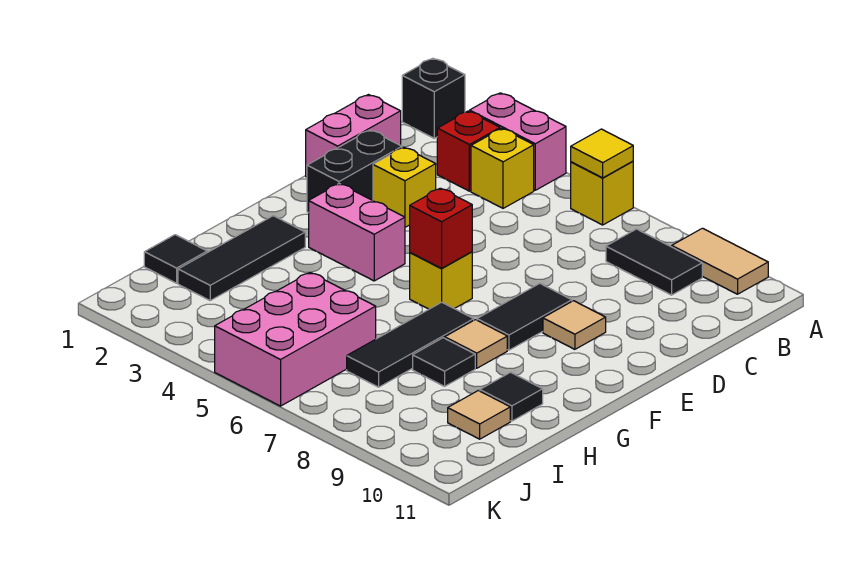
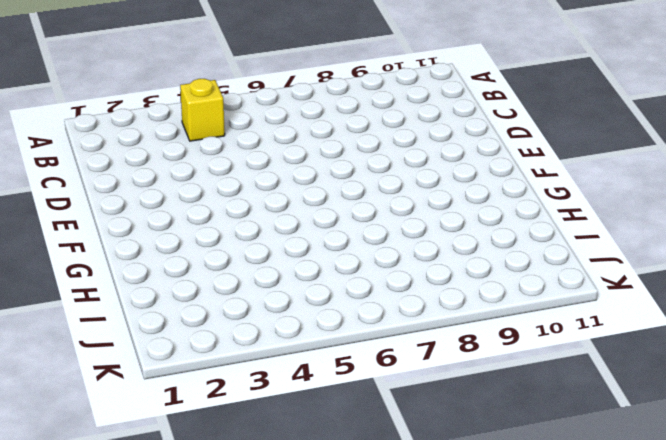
none -> black brick A1 level 1
none -> pink brick A3:A4 level 1
none -> yellow brick A6 level 1

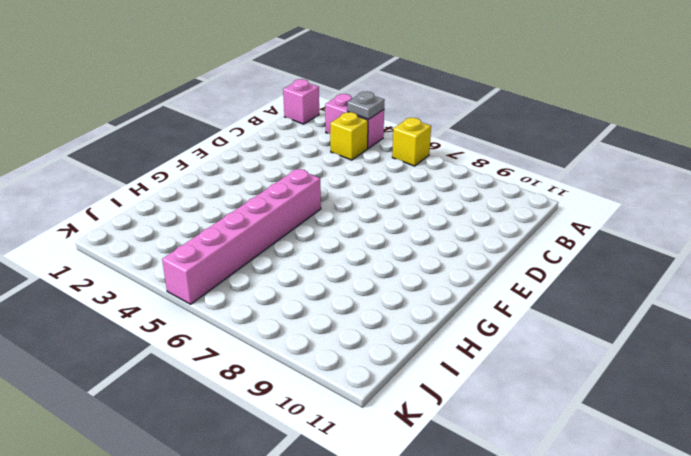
pink brick A1 level 1 -> black brick A1 level 1
grey plate A4 level 2 -> none
pink brick F5:K5 level 1 -> pink brick I5:K6 level 1
none -> tan tile A9:A10 level 1
none -> red brick B3 level 1
none -> black tile B8:B9 level 1

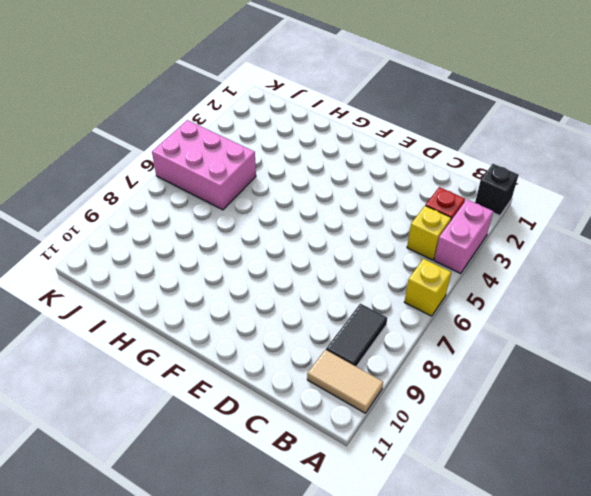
tan tile A10:B10 level 1 -> tan tile A9:A10 level 1
none -> pink brick C1:D1 level 1
none -> black brick D2:E2 level 1
none -> yellow brick D3 level 1

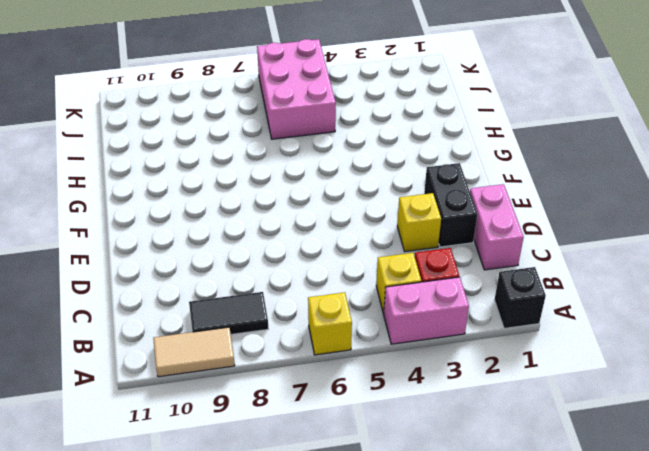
none -> black tile E8:F8 level 1
none -> tan tile E9 level 1
none -> pink brick F3:F4 level 1

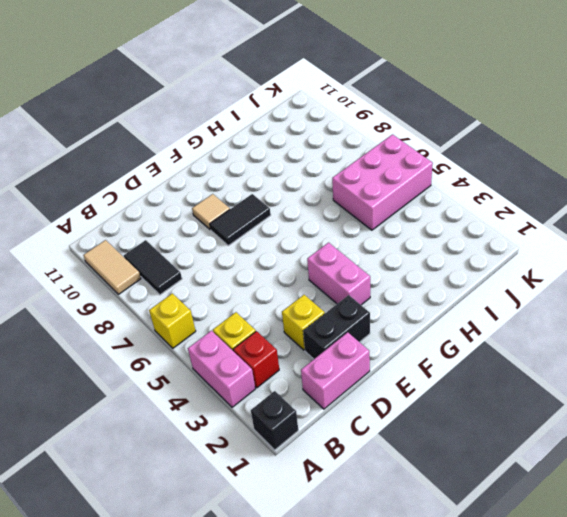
none -> yellow brick F6 level 1
none -> black tile G2:I2 level 1
none -> black tile G7:I7 level 1

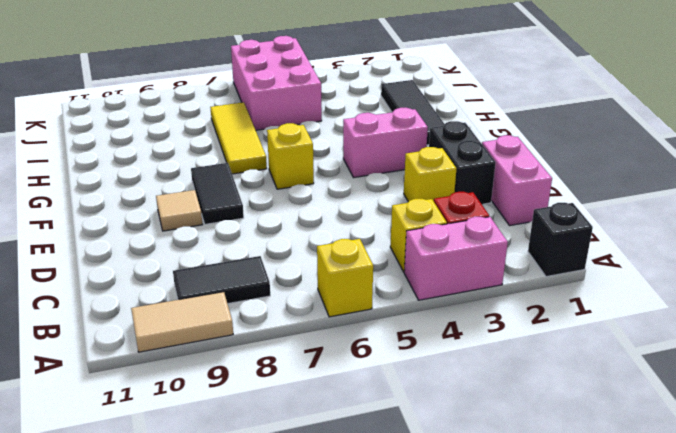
yellow tile G7:I7 level 1 -> black tile G7:I7 level 1
none -> tan tile G8 level 1
none -> black tile H8 level 1
none -> black tile H10 level 1

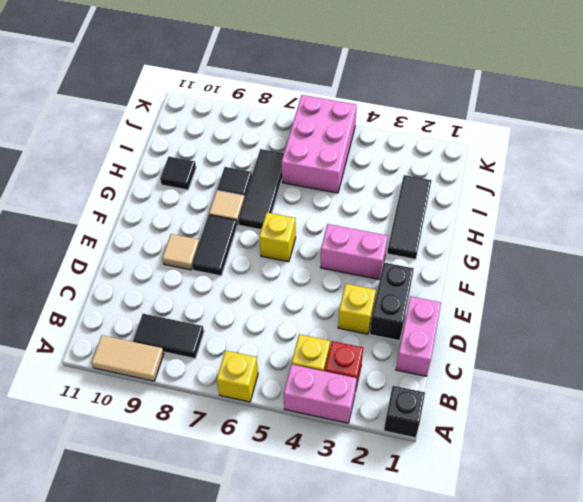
none -> black tile I1 level 1
none -> tan tile I10 level 1
none -> yellow tile A6 level 2

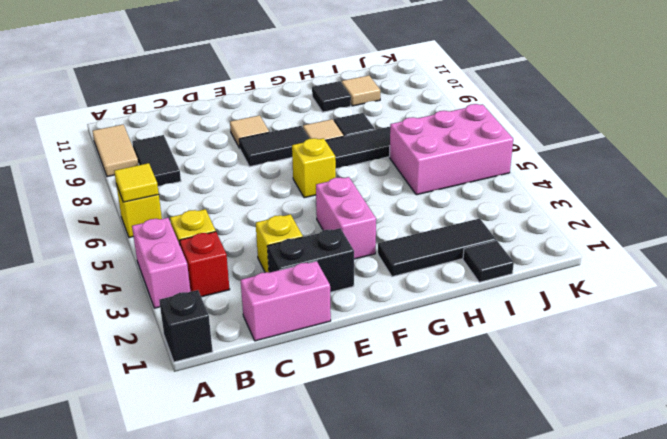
none -> red brick F6 level 2

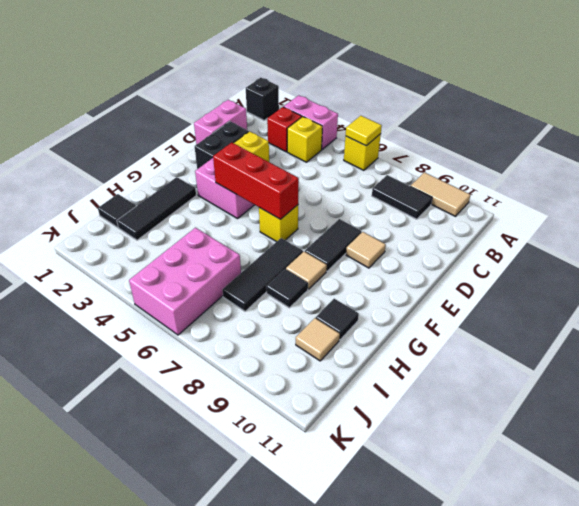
red brick F4:F6 level 2 -> red brick F6 level 2

